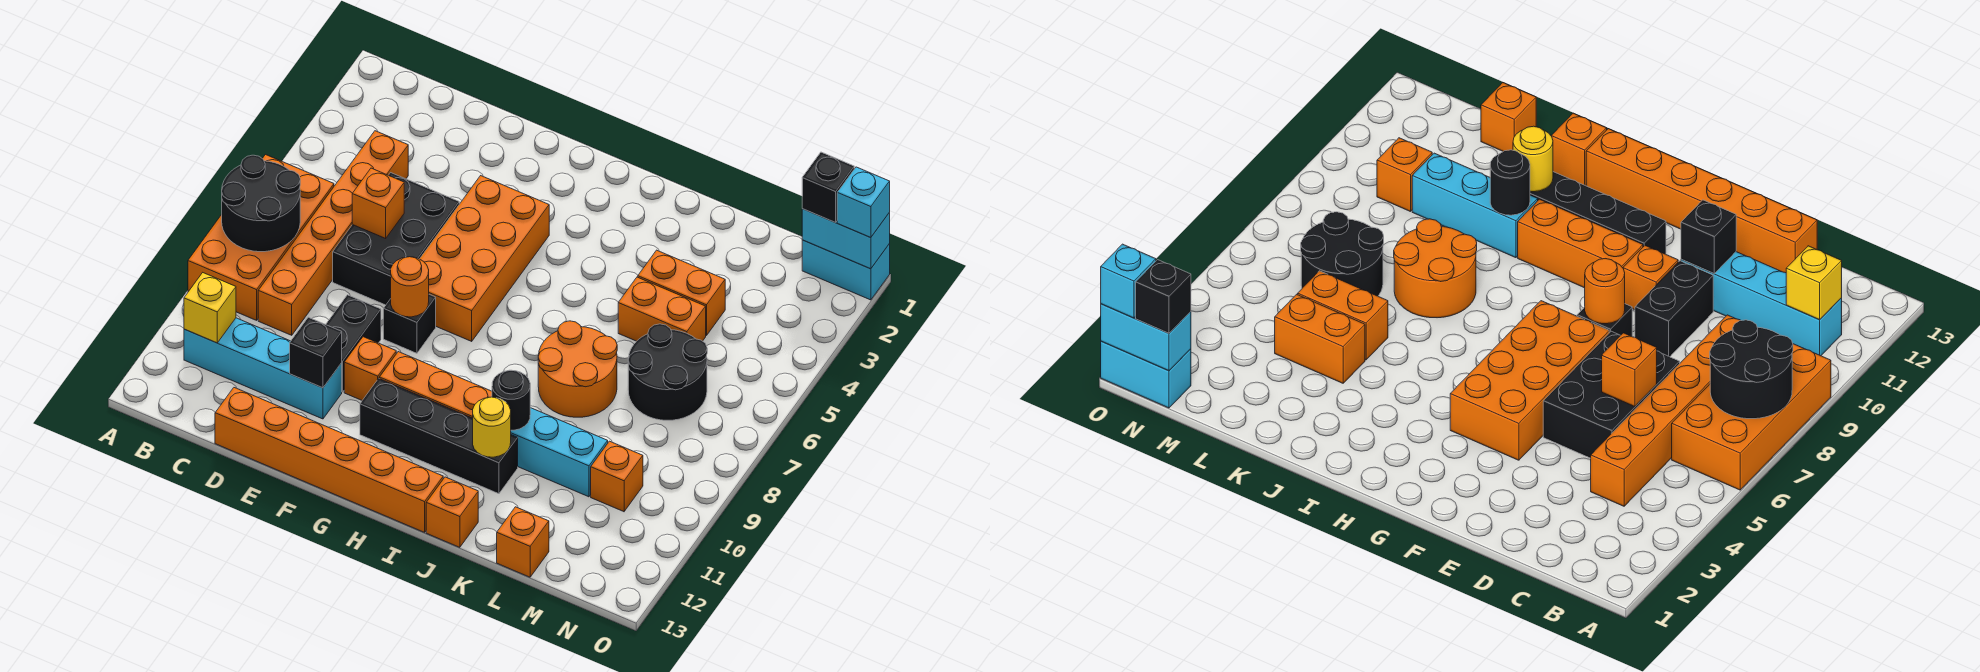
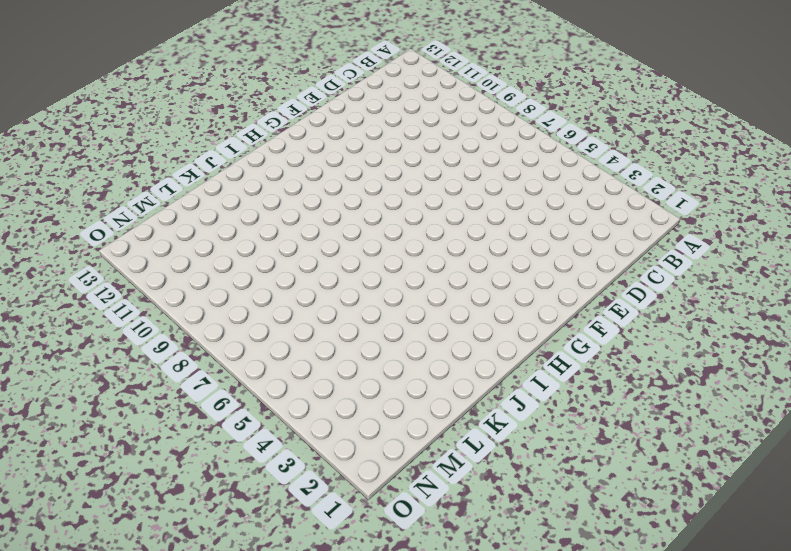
none -> orange brick A6:B9 level 1
none -> cyan brick B11:E11 level 1
none -> orange brick C4:C9 level 1
none -> black brick D5:E7 level 1

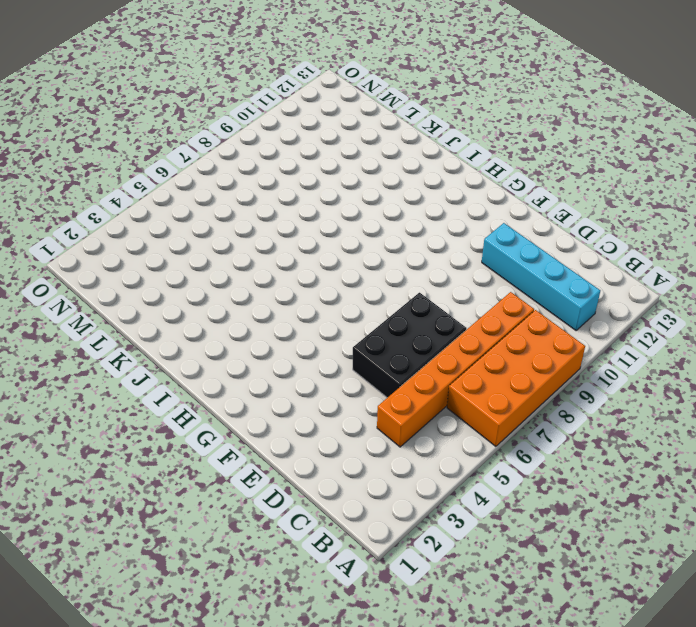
none -> orange brick D13:I13 level 1
none -> black brick E9:E10 level 1
none -> orange brick F4:G7 level 1
none -> black brick F8 level 1

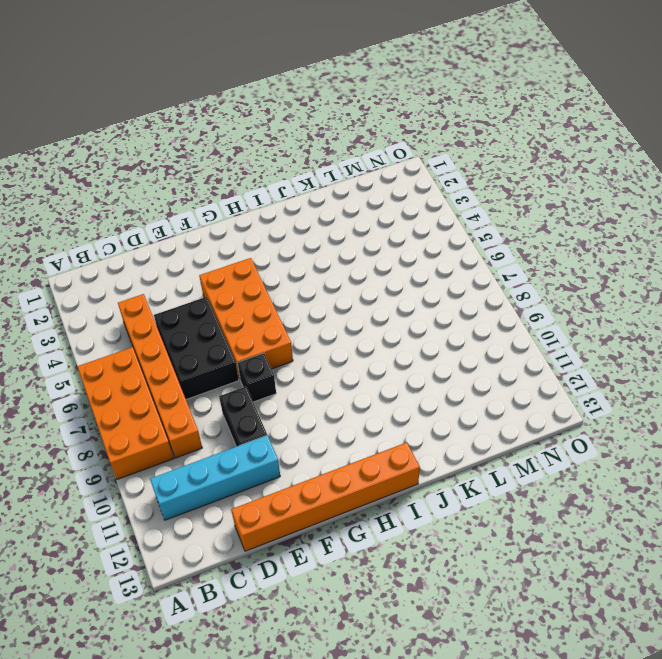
none -> orange brick F10 level 1
none -> orange brick G10:I10 level 1
none -> black brick G11:J11 level 1
none -> orange round brick J7:K8 level 1

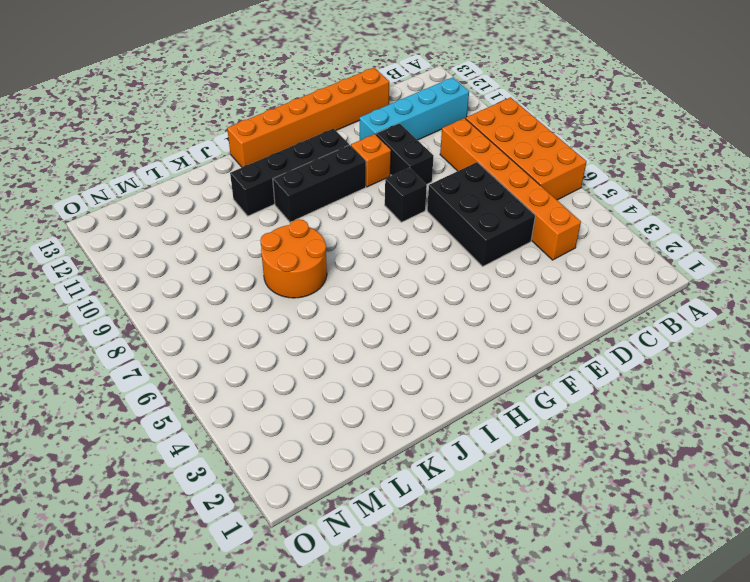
black brick G10:I10 level 1 -> orange brick G10:I10 level 1
none -> orange brick F4:G7 level 1
none -> cyan brick J10:L10 level 1
none -> orange brick J13 level 1
none -> orange brick K4:L4 level 1

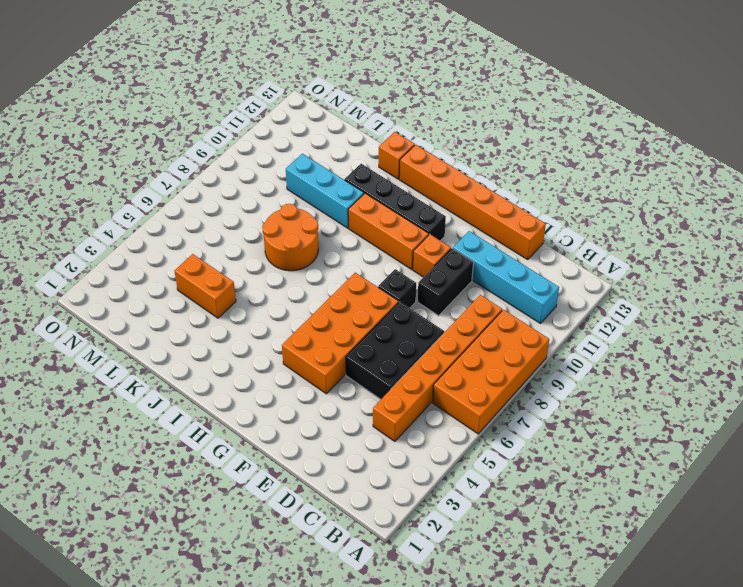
none -> orange brick K5:L5 level 1
none -> black round brick L6:M7 level 1
none -> orange brick L13 level 1
none -> orange brick M10 level 1

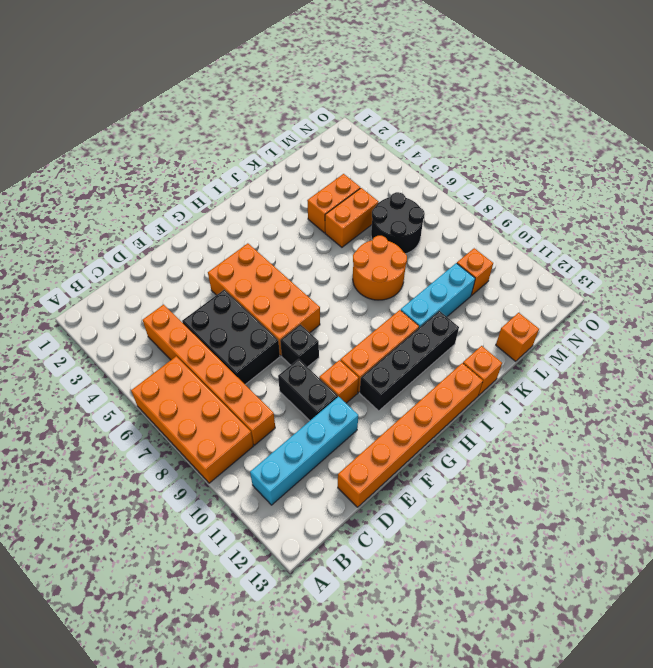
none -> cyan brick N1:O1 level 1
none -> black round brick A7:B8 level 2
none -> yellow brick B11 level 2
none -> orange brick D6 level 2

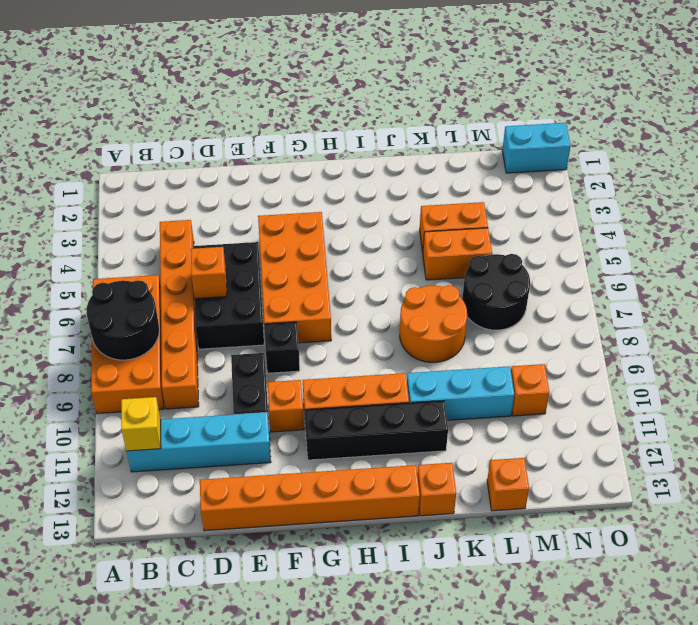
none -> black brick E11 level 2
none -> orange round brick F8 level 2
none -> black round brick J10 level 2
none -> yellow round brick J11 level 2

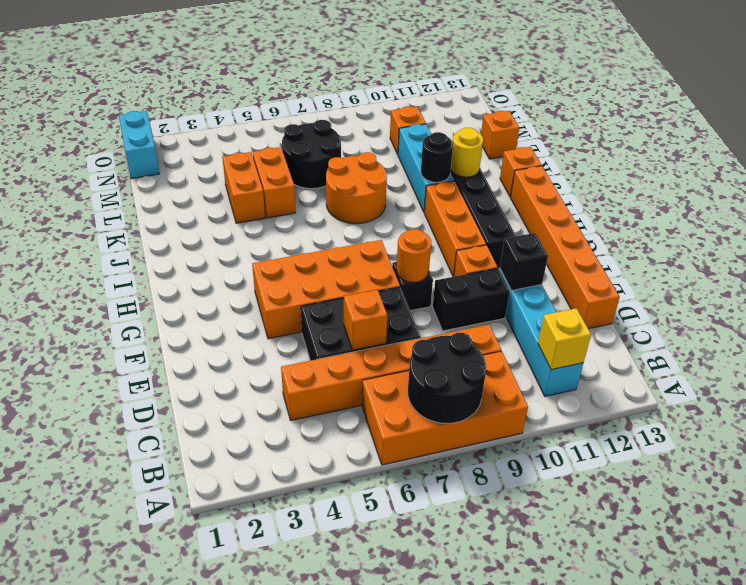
none -> cyan brick N1:O1 level 2
none -> black brick N1 level 3
none -> cyan brick O1 level 3

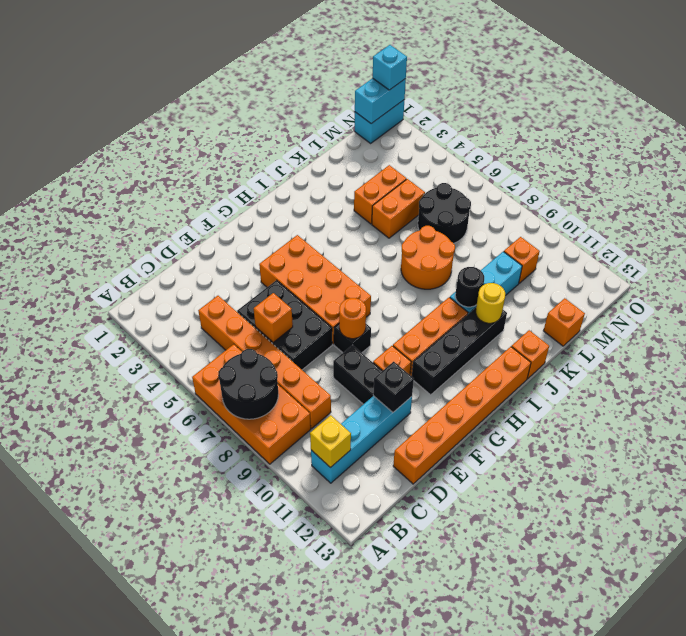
none -> black brick N1 level 3

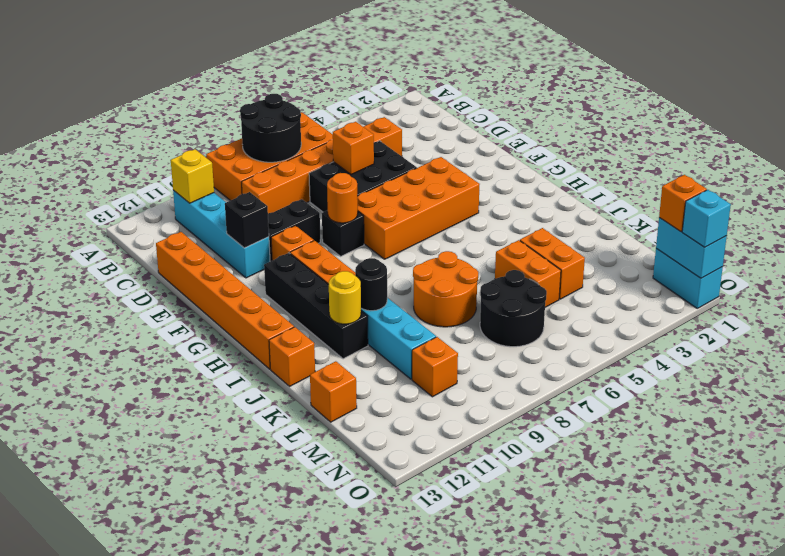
orange brick N1 level 3 -> black brick N1 level 3

